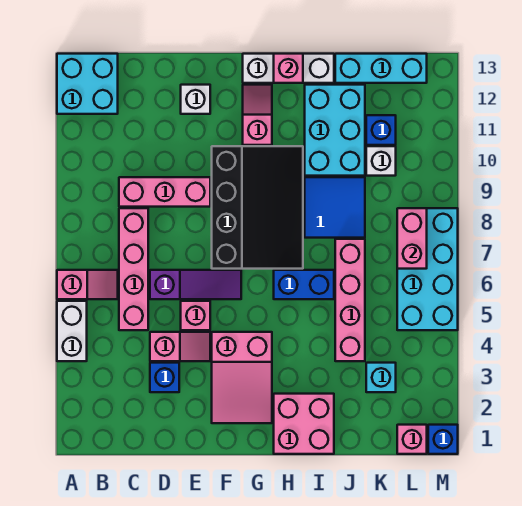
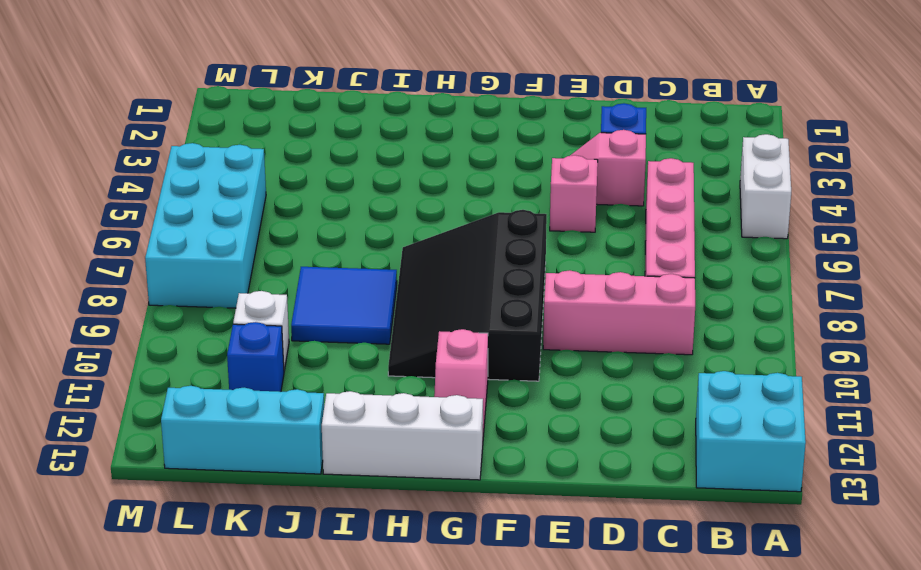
none -> pink slope A6:B6 level 1 top A
none -> purple slope D6:F6 level 1 top D
none -> white brick E12 level 1

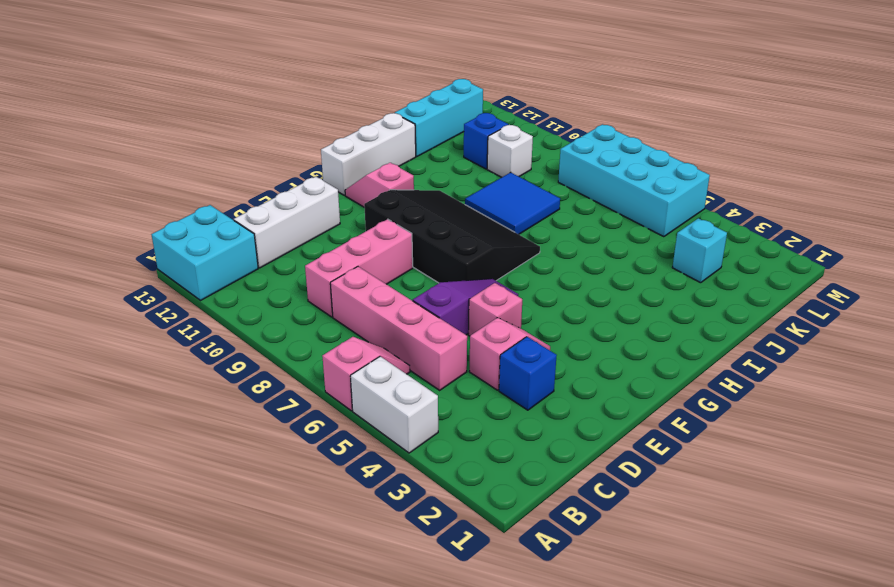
white brick C12:E12 level 1 -> white brick E12 level 1
none -> pink slope F2:G4 level 1 top 4
none -> pink brick H1:I2 level 1
none -> blue brick H6:I6 level 1

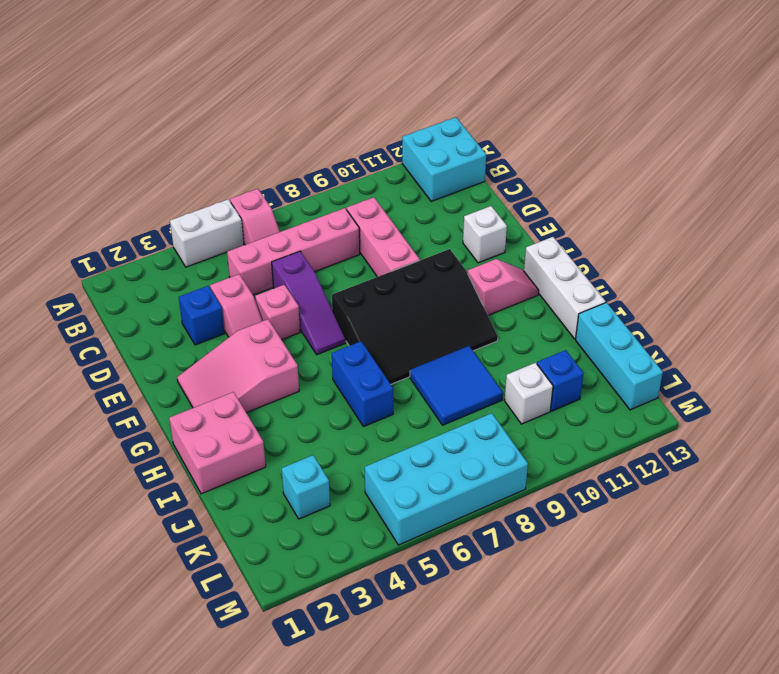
none -> cyan brick I10:J12 level 1
none -> pink brick J4:J7 level 1
none -> pink brick L1 level 1

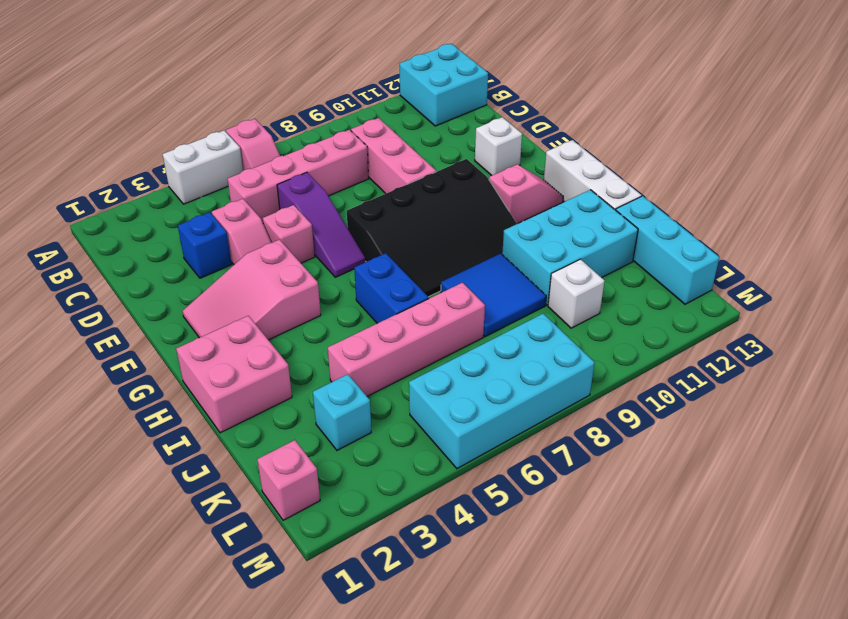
none -> blue brick K11 level 1
none -> blue brick M1 level 1
none -> pink brick H13 level 2

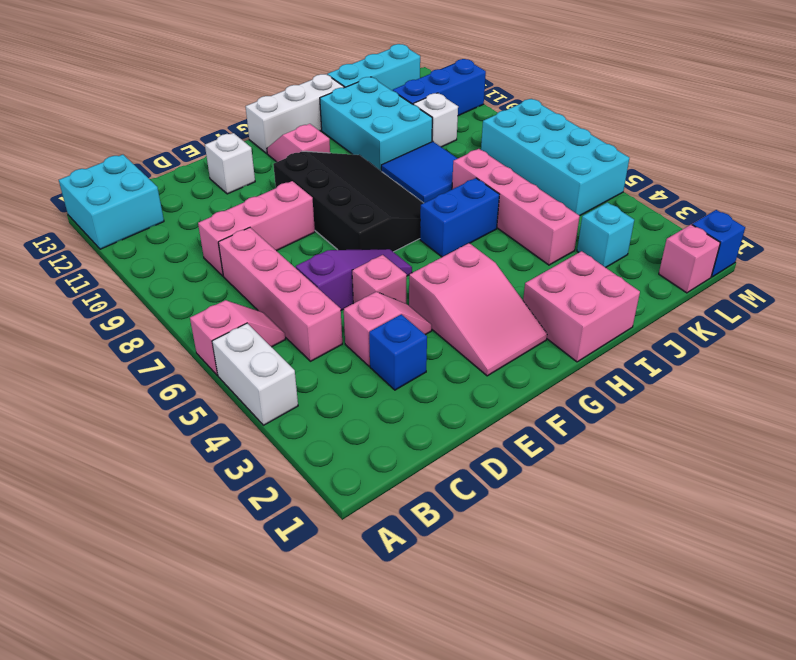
blue brick K11:M11 level 1 -> blue brick K11 level 1
none -> pink brick H13 level 2
none -> pink brick L7:L8 level 2

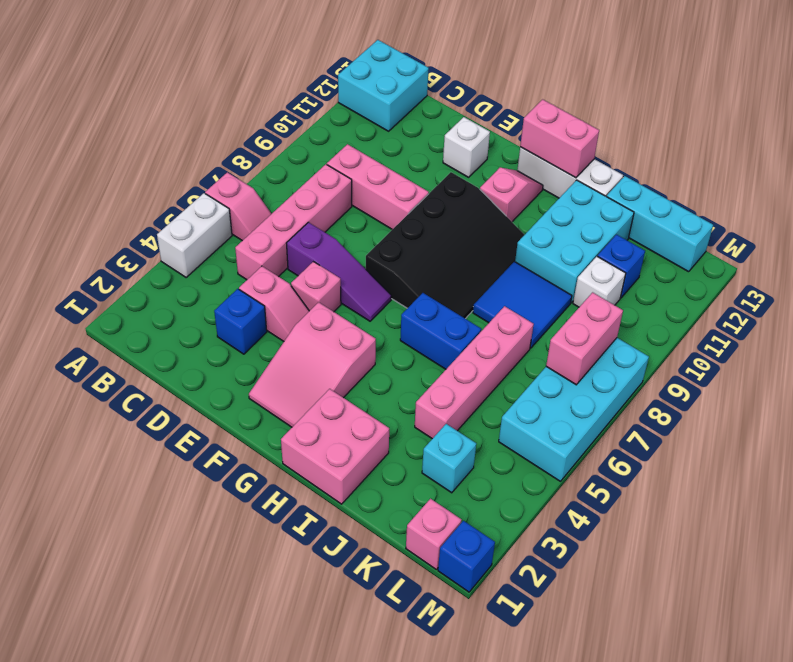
pink brick G13:H13 level 2 -> pink brick H13 level 2

